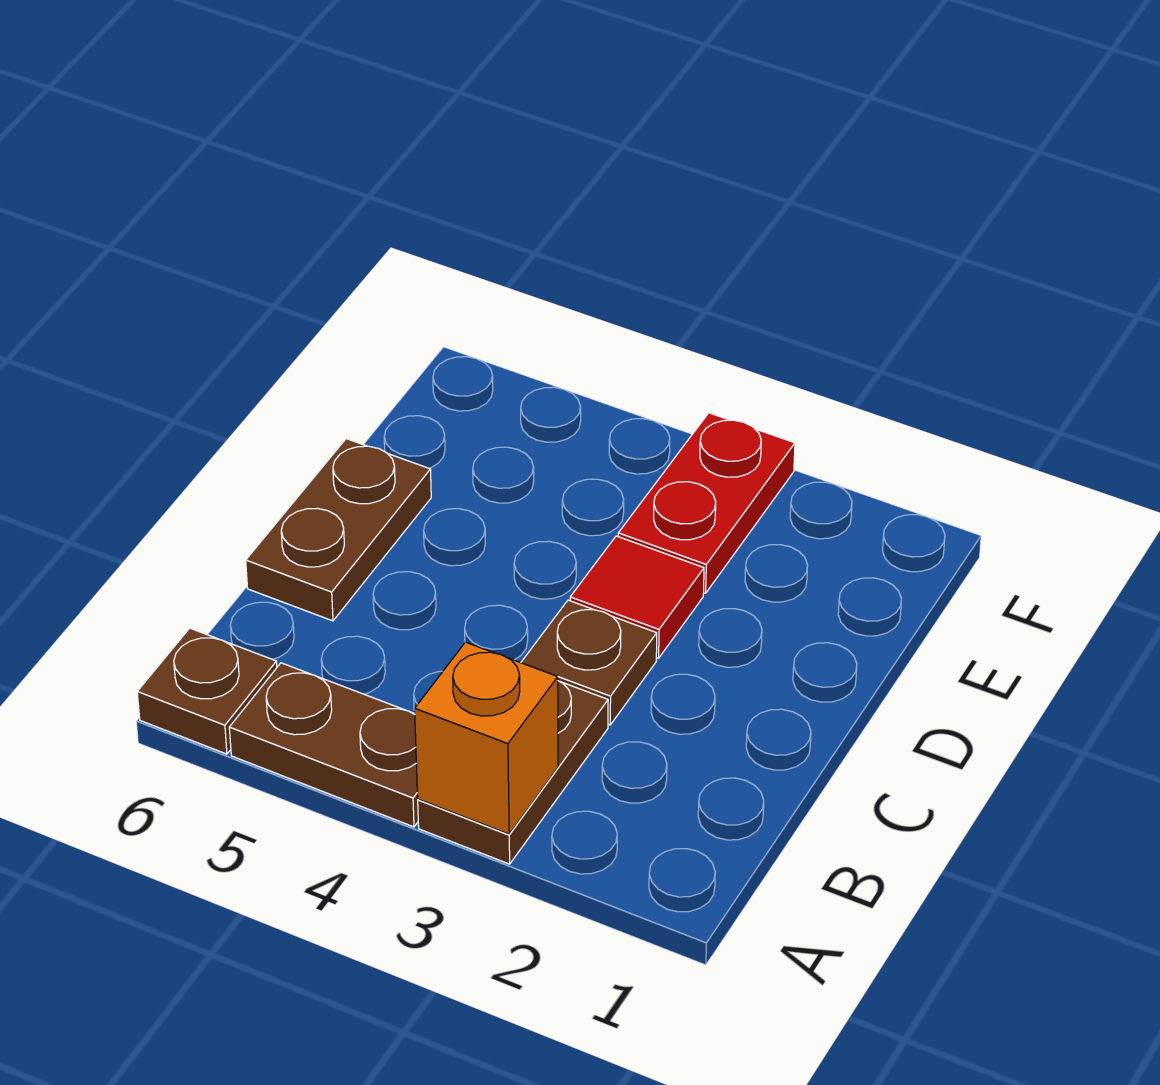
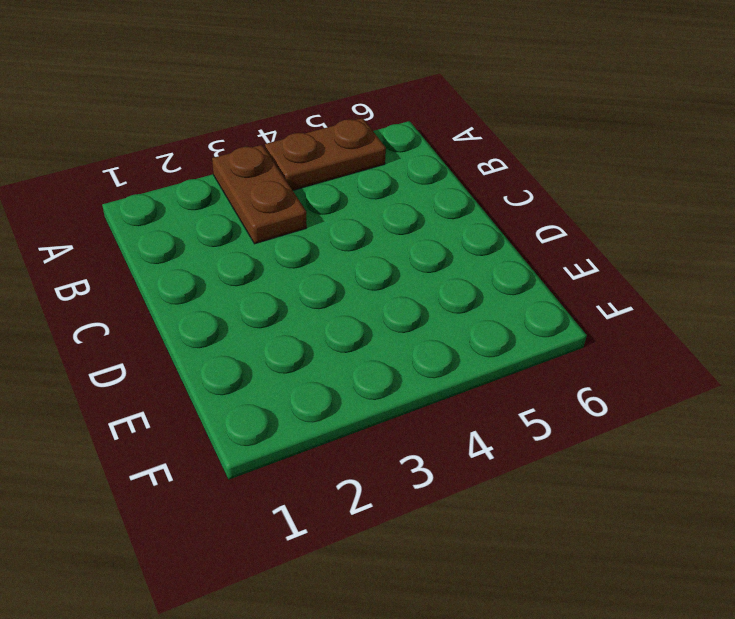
none -> brown plate A6 level 1
none -> brown plate C3 level 1

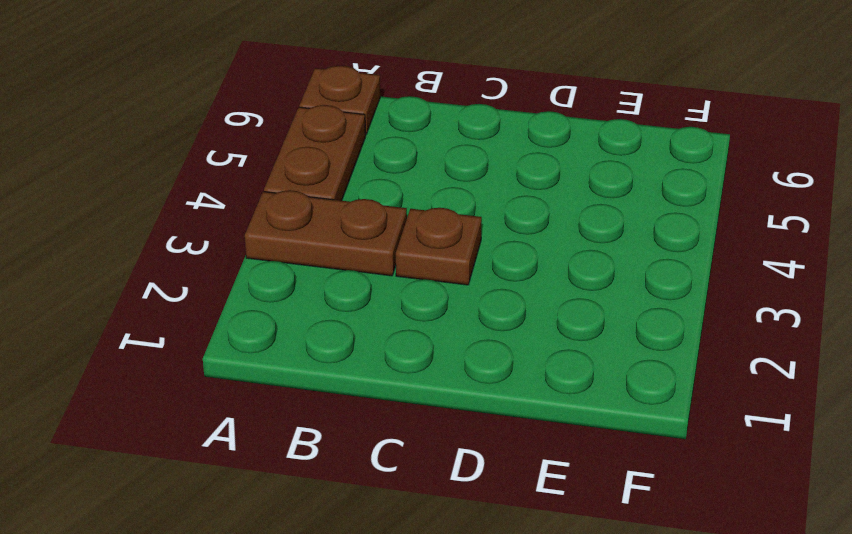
none -> brown plate C6:D6 level 1
none -> red tile D3 level 1

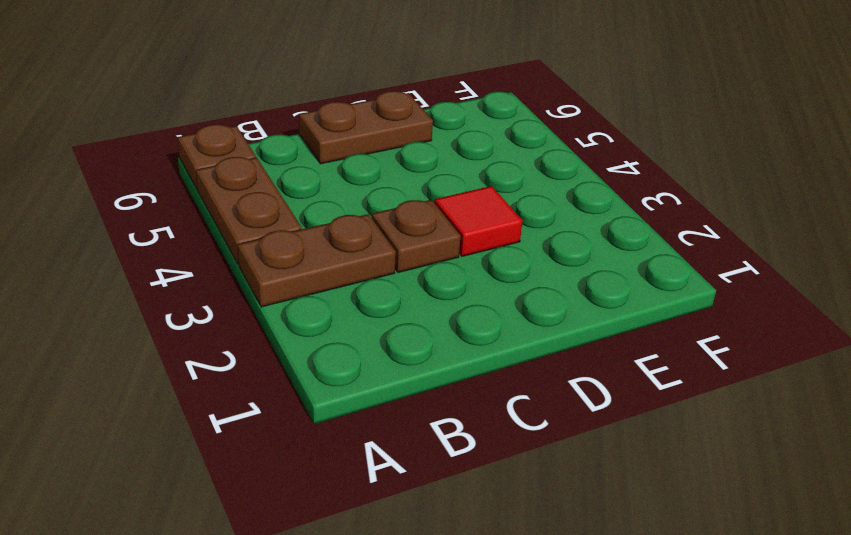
none -> red plate E3:F3 level 1
none -> orange brick A3 level 2

